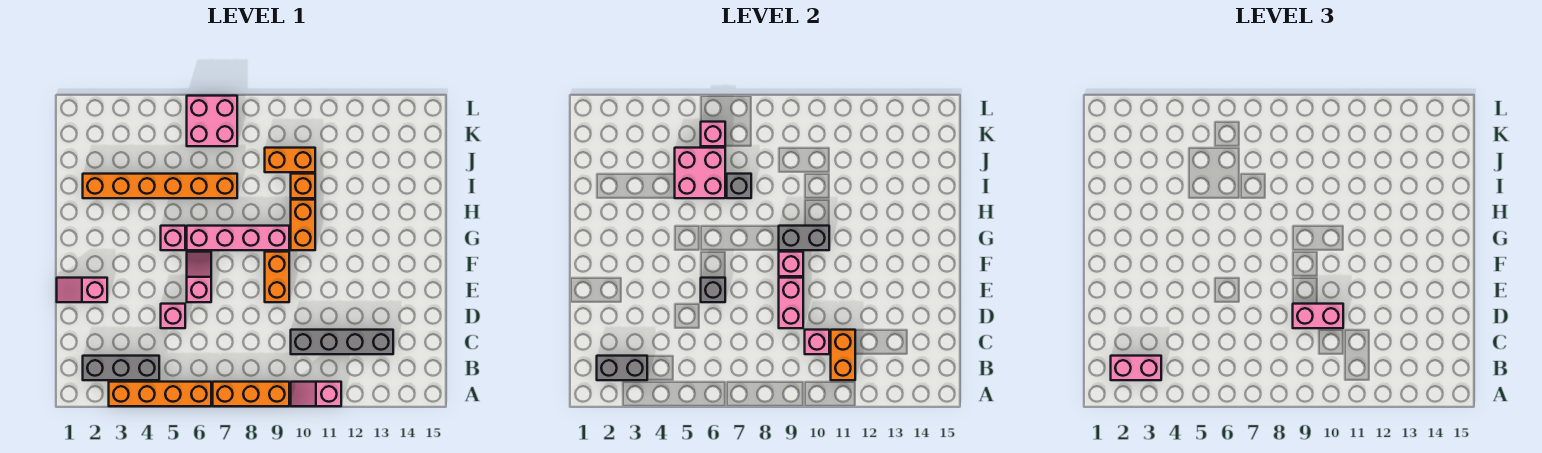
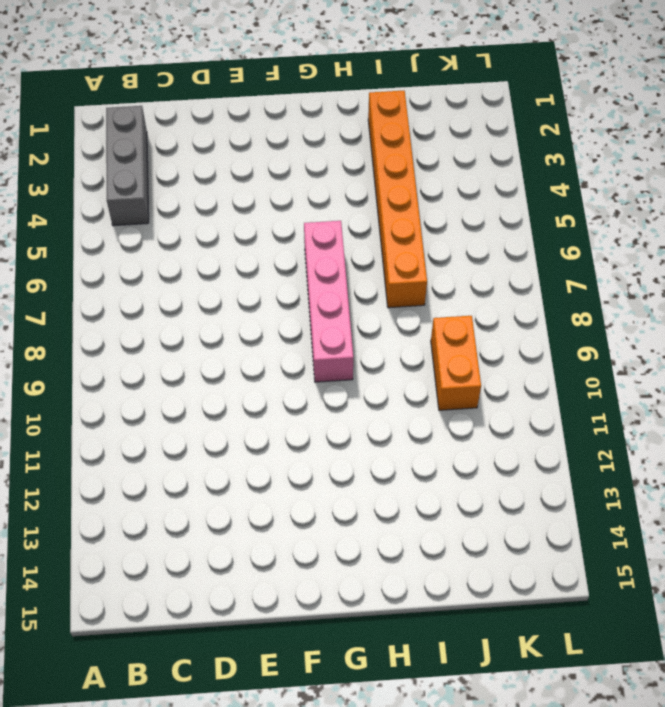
none -> orange brick A3:A6 level 1
none -> orange brick A7:A9 level 1
none -> pink slope A10:A11 level 1 top 11

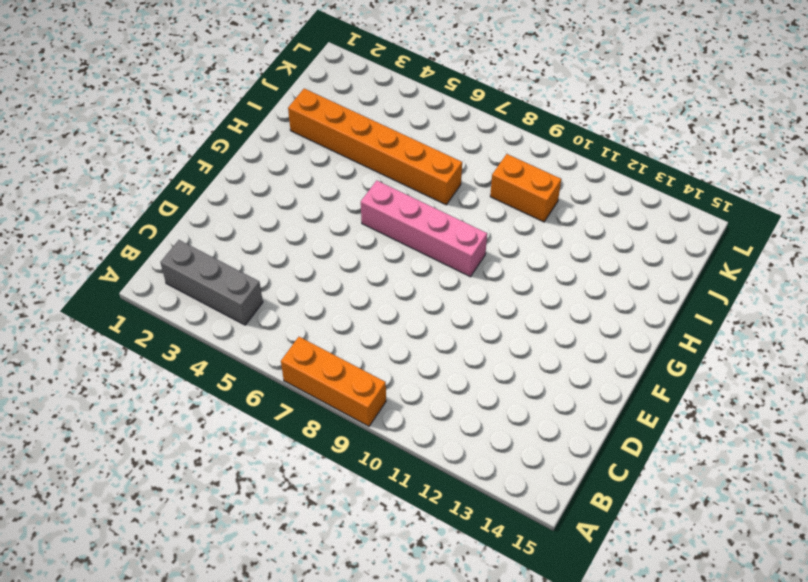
none -> orange brick A3:A6 level 1
none -> pink slope A10:A11 level 1 top 11
none -> grey brick C10:C13 level 1

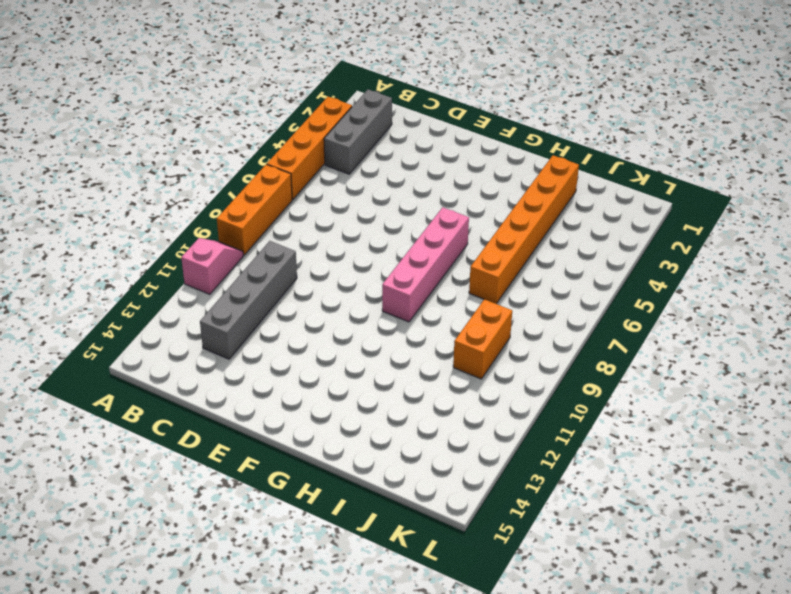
none -> pink brick D5 level 1
none -> pink slope E1:E2 level 1 top 2
none -> pink slope E6:F6 level 1 top E

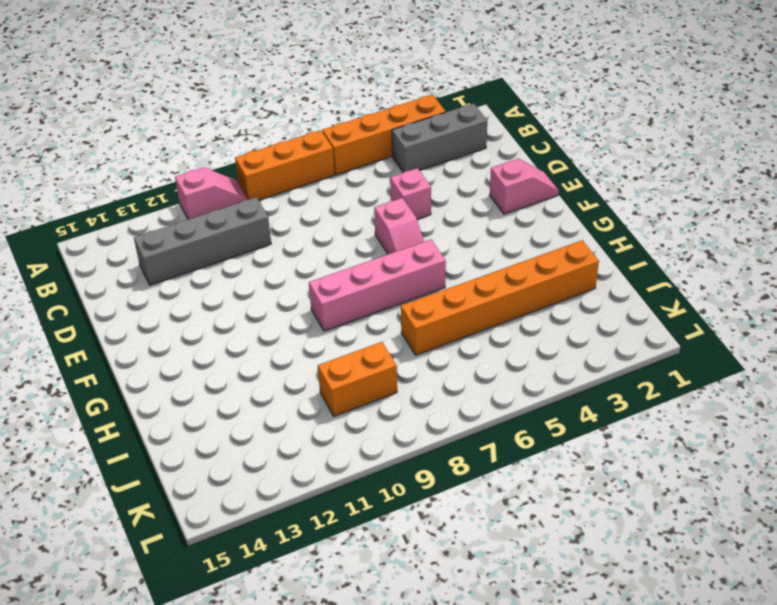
none -> orange brick E9:F9 level 1
none -> pink brick G5 level 1
none -> orange brick G10:H10 level 1

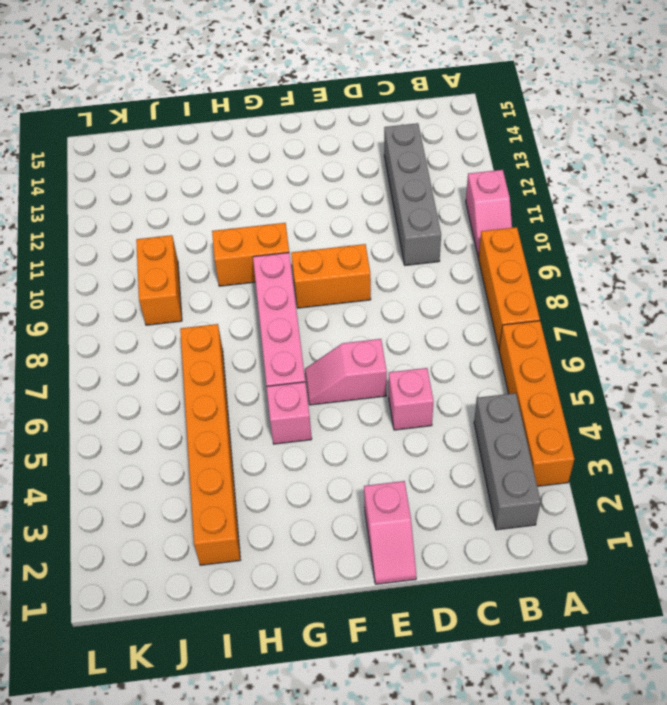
none -> orange brick I10 level 1
none -> pink brick K6:L7 level 1
none -> grey brick B2:B3 level 2

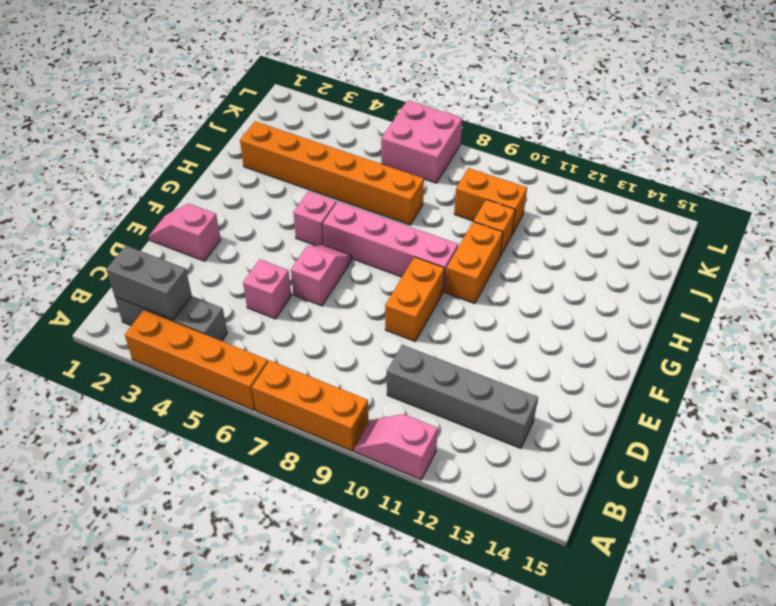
none -> orange brick B11:C11 level 2
none -> pink brick C10 level 2
none -> pink brick D9:E9 level 2

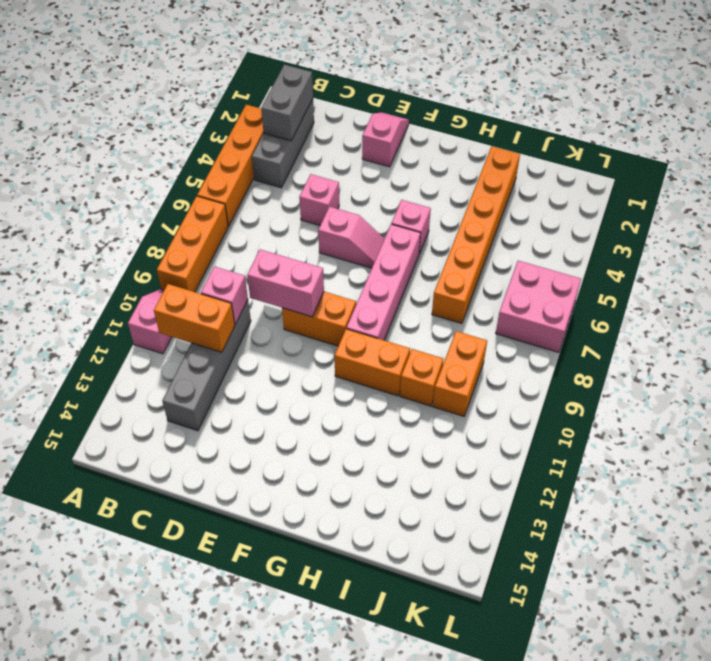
none -> grey brick E6 level 2
none -> pink brick F9 level 2
none -> grey brick G9:G10 level 2

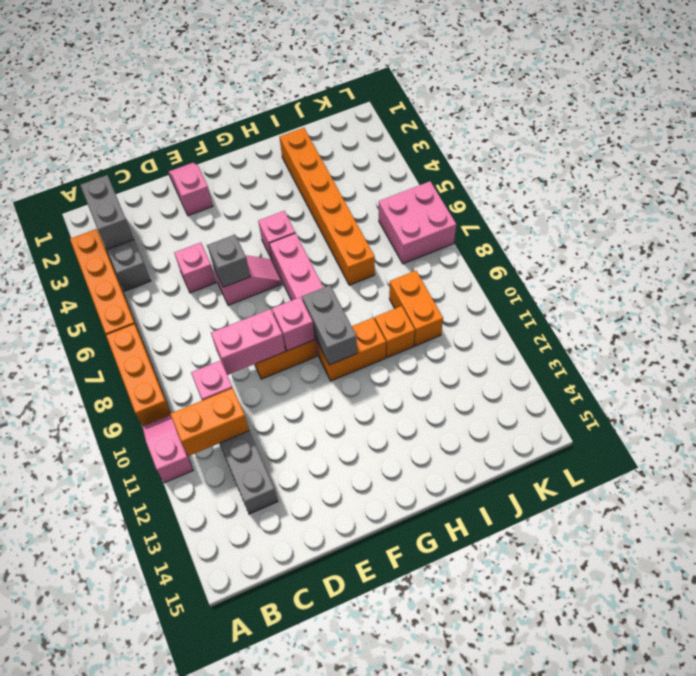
none -> pink brick I5:J6 level 2
none -> grey brick I7 level 2
none -> pink brick K6 level 2

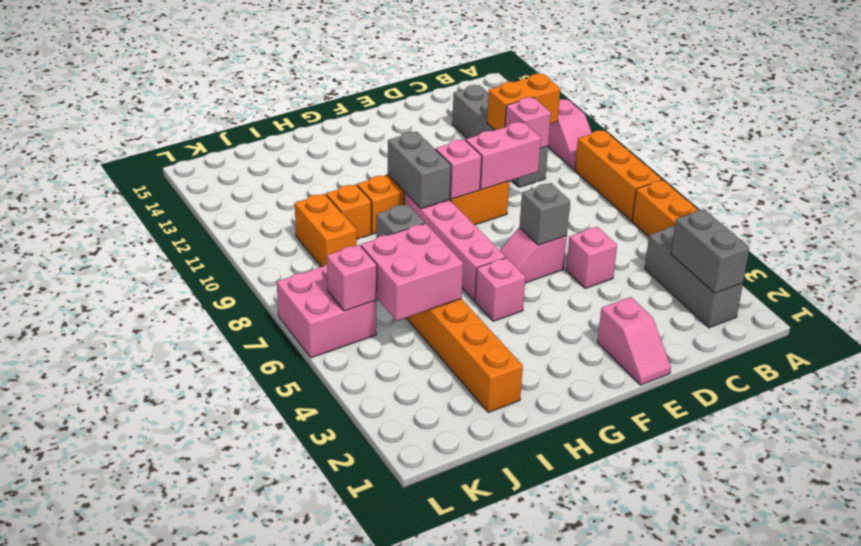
none -> pink brick B2:B3 level 3
none -> pink brick D9:D10 level 3

